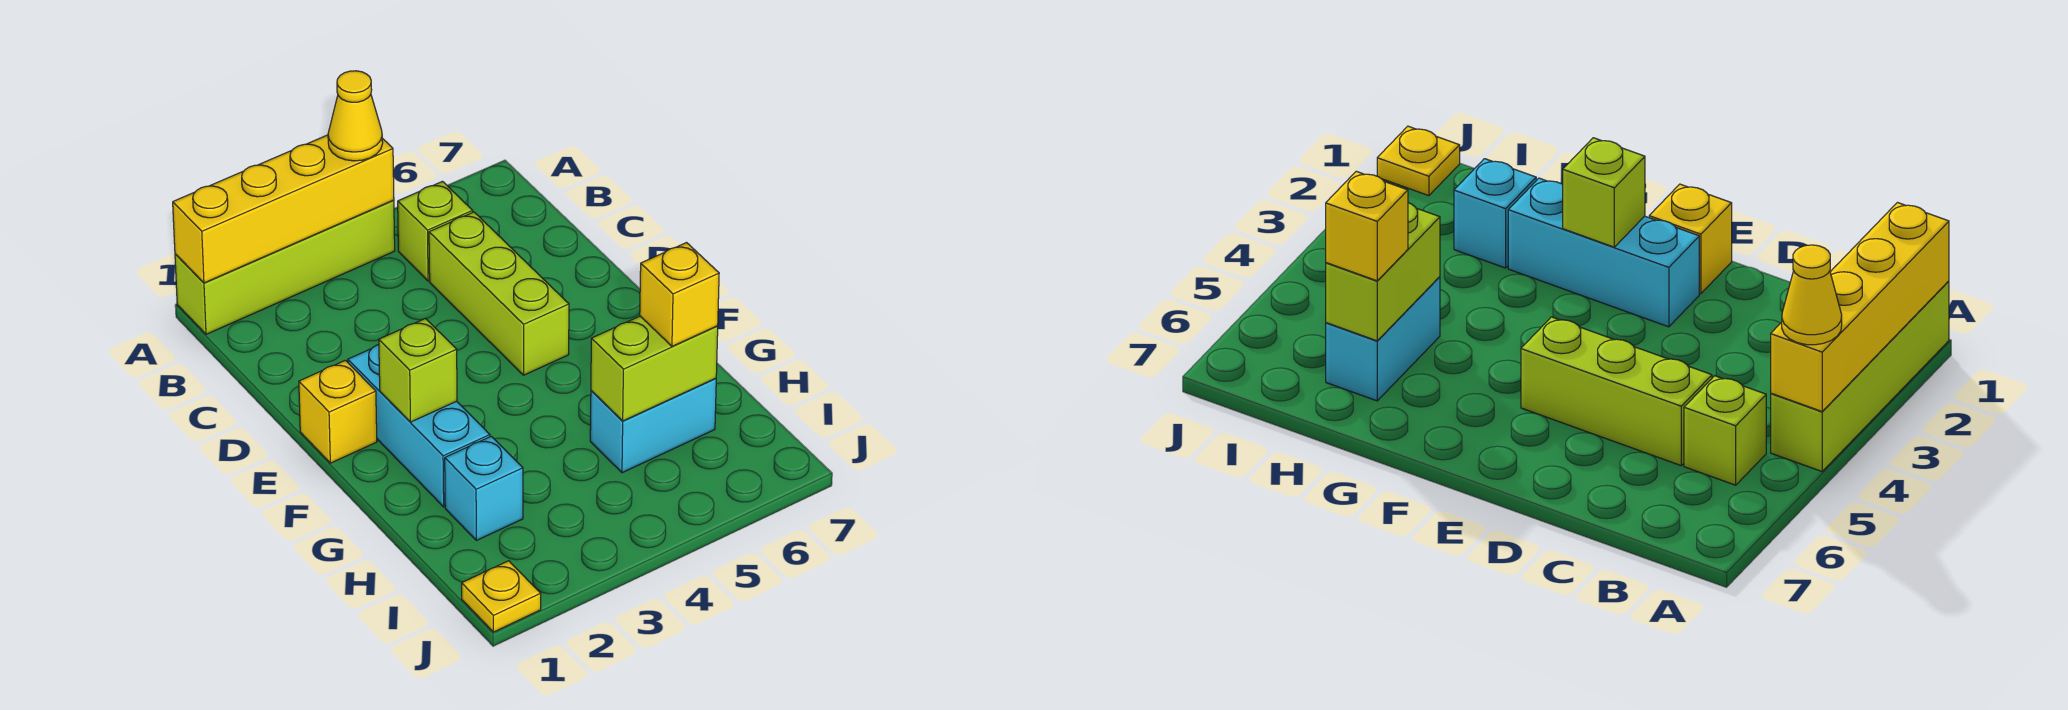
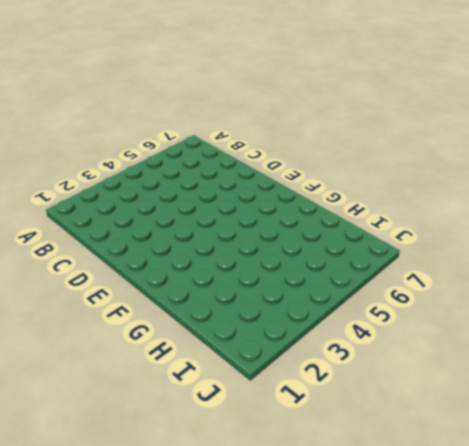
none -> lime brick A1:A4 level 1
none -> lime brick B5 level 1
none -> lime brick C5:E5 level 1

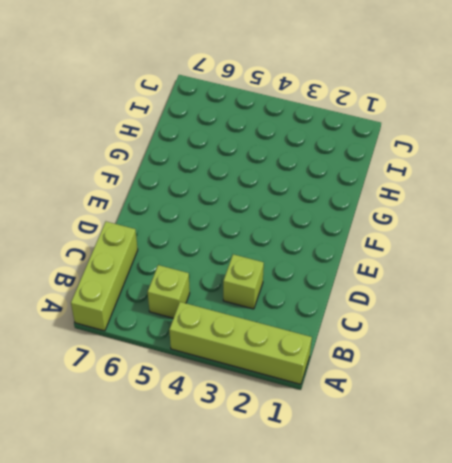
lime brick A7:C7 level 1 -> lime brick C5:E5 level 1
lime brick C3 level 1 -> lime brick F2 level 2
none -> yellow brick E1 level 1
none -> cyan brick E2:G2 level 1
none -> cyan brick H2 level 1

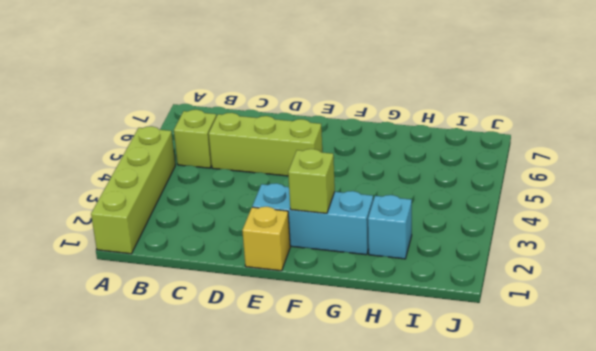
none -> cyan brick H5:H6 level 1
none -> yellow plate J1 level 1
none -> yellow brick A1:A4 level 2

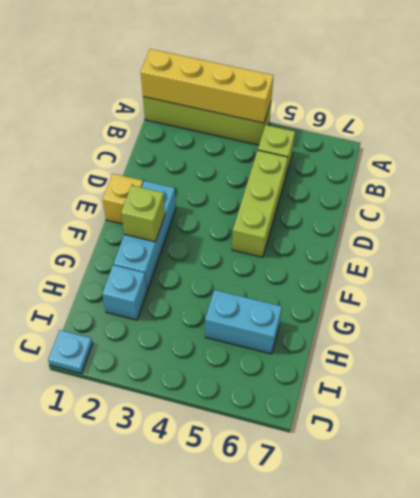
cyan plate J1 level 1 -> yellow plate J1 level 1
none -> lime brick H5:H6 level 2
none -> yellow cone A4 level 3
none -> yellow brick H6 level 3

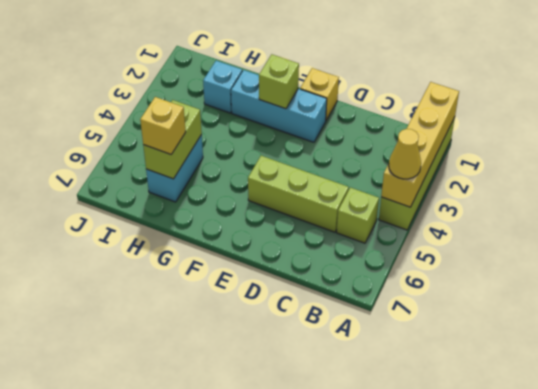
none -> yellow plate J1 level 1

